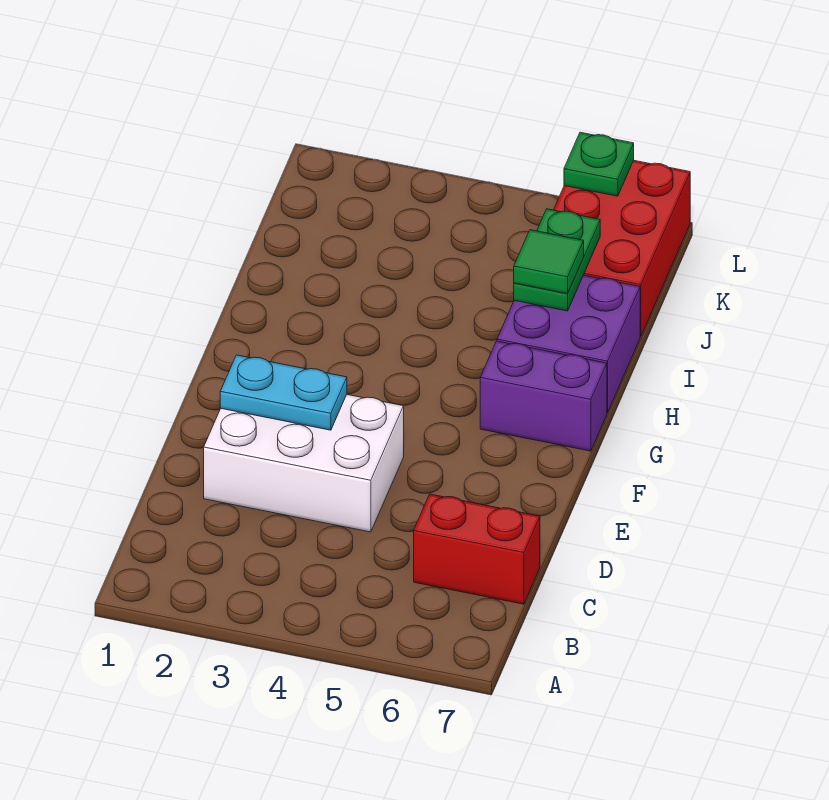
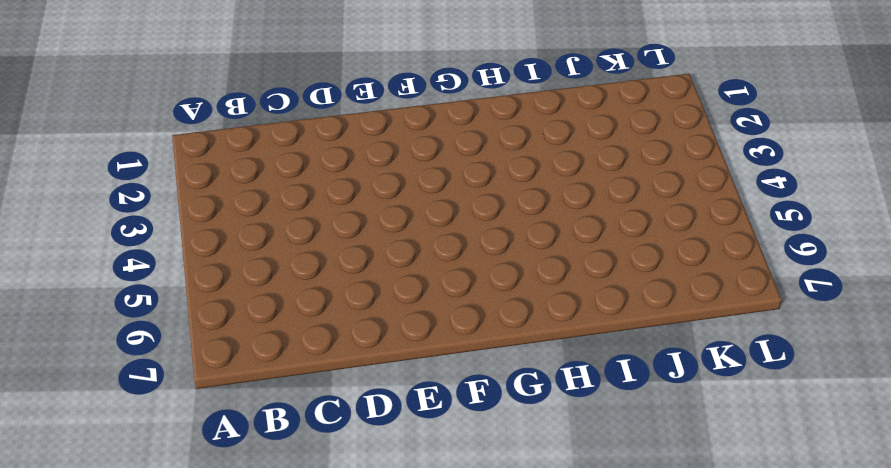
none -> red brick C6:C7 level 1
none -> white brick D2:E4 level 1

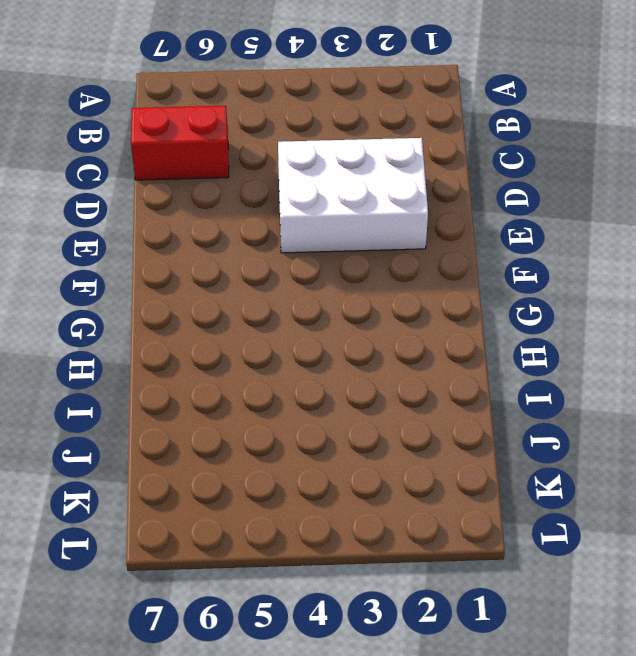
none -> purple brick G6:G7 level 1
none -> purple brick H6:I7 level 1

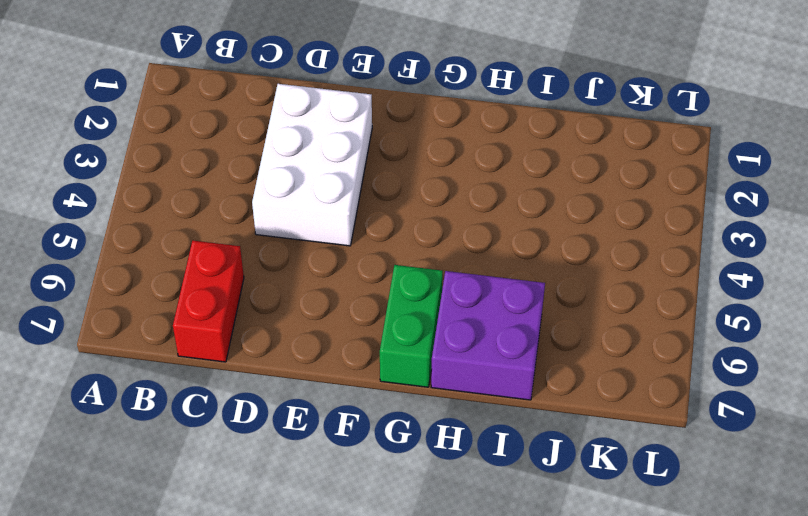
green brick G6:G7 level 1 -> purple brick G6:G7 level 1
none -> red brick J6:L7 level 1
none -> cyan plate E2:E3 level 2

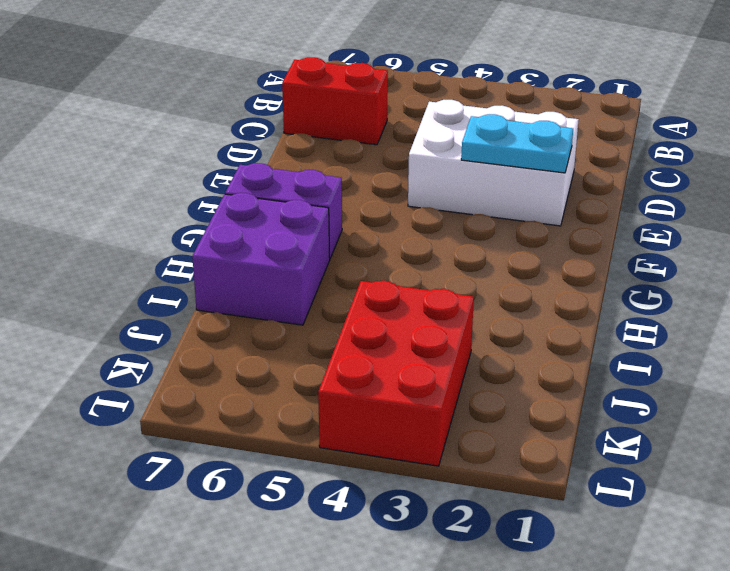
red brick J3:L4 level 1 -> red brick J6:L7 level 1
none -> green plate I6:J6 level 2
none -> green plate L6 level 2

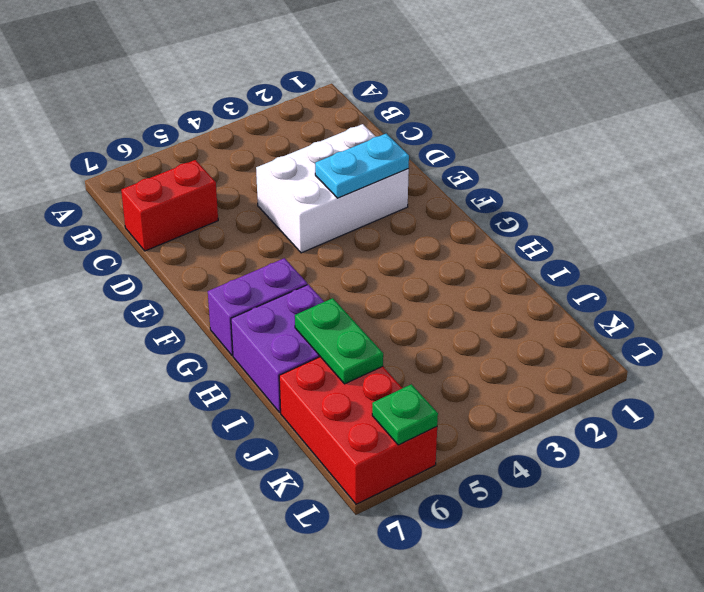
none -> green tile I6 level 3

